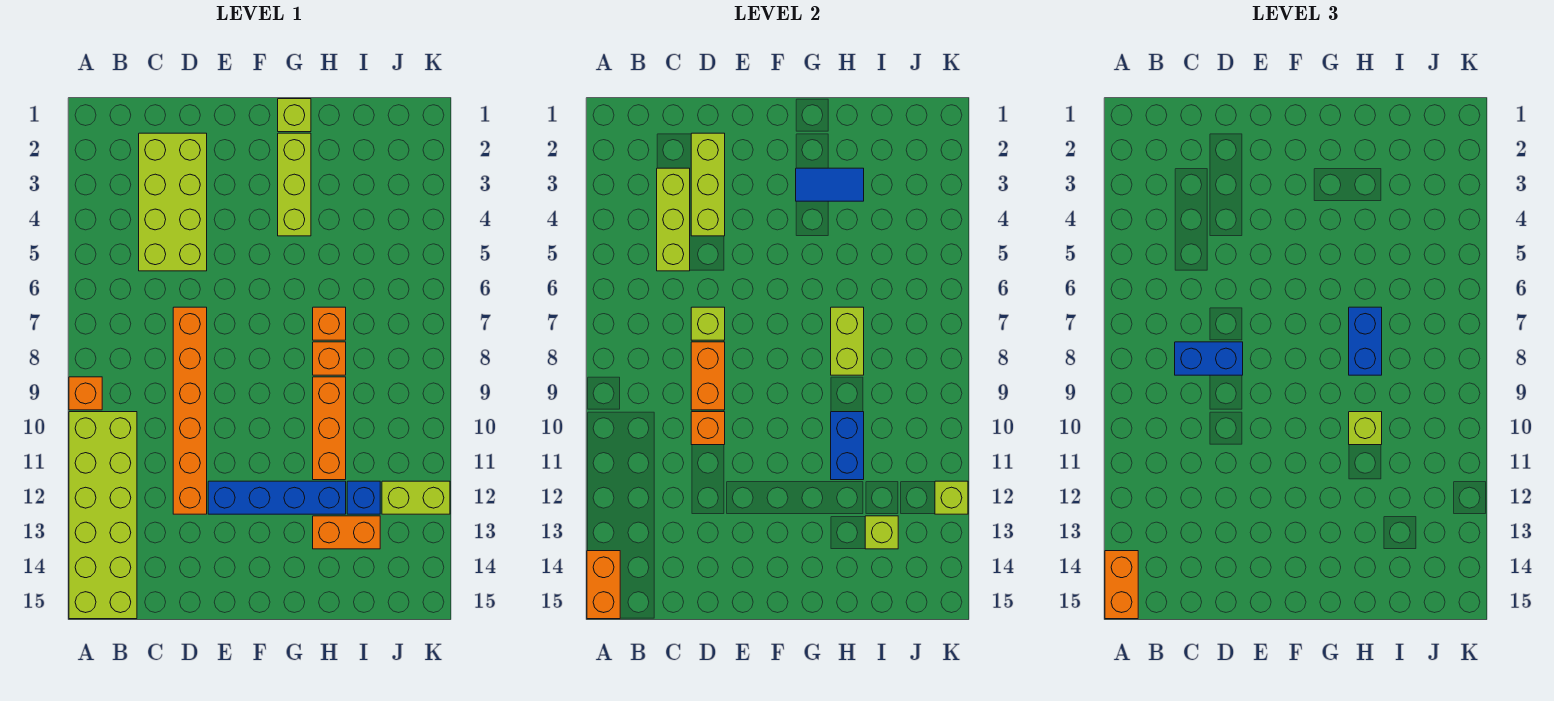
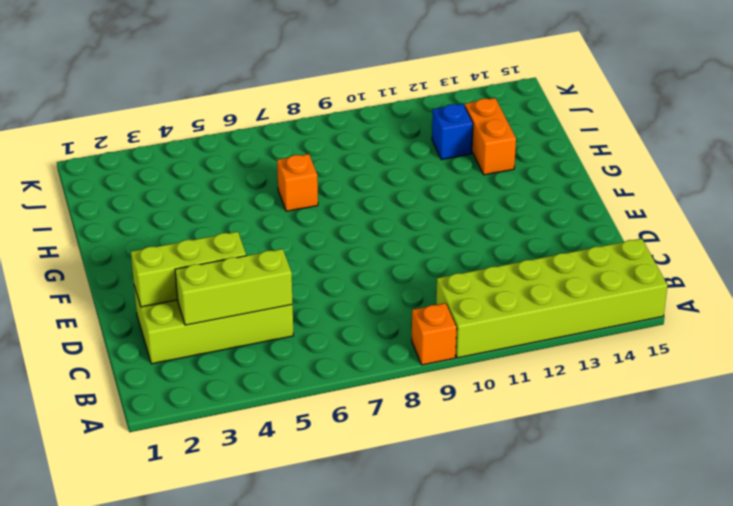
none -> orange brick D7:D12 level 1
none -> blue brick E12:H12 level 1
none -> lime brick G1 level 1

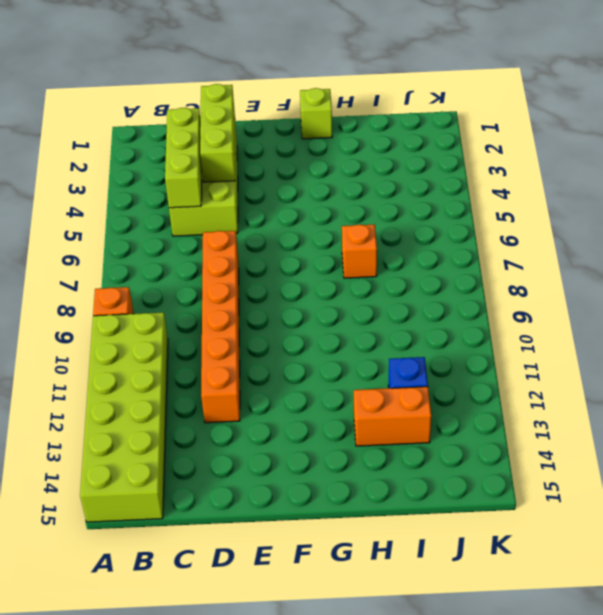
none -> blue brick E12:H12 level 1
none -> lime brick G2:G4 level 1
none -> orange brick H8 level 1

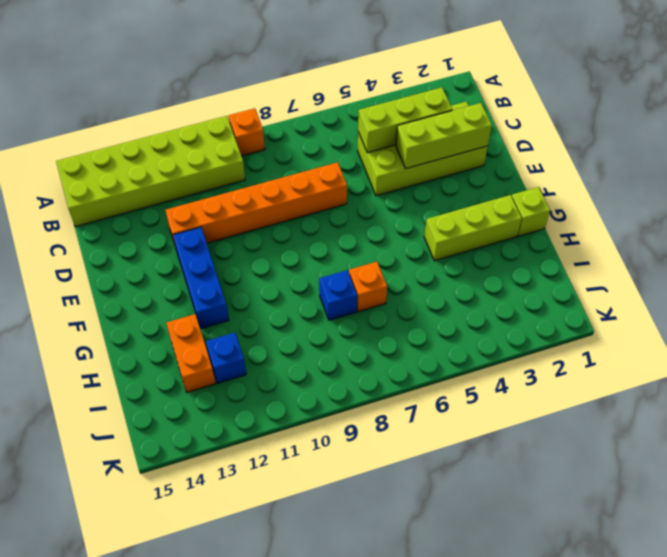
blue brick E12:G12 level 1 -> blue brick E12:H12 level 1
blue brick H8 level 1 -> orange brick H8 level 1
none -> orange brick H9:H11 level 1
none -> lime brick J12:K12 level 1
none -> orange brick A14:A15 level 2

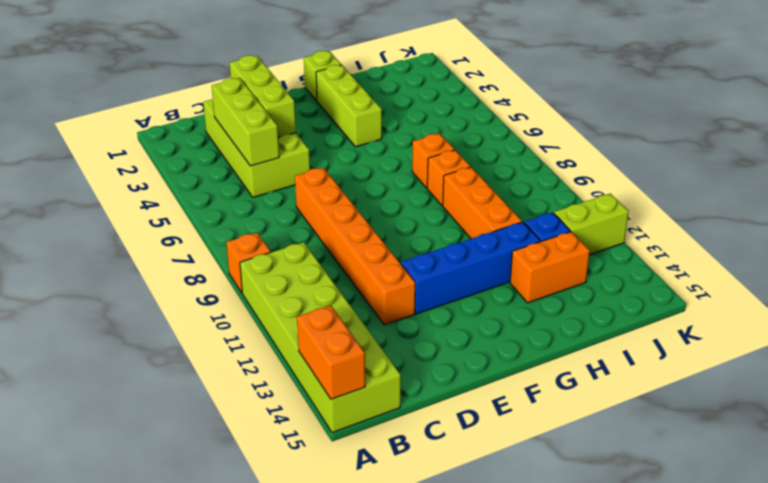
none -> lime brick D7 level 2
none -> orange brick D8:D9 level 2
none -> orange brick D10 level 2

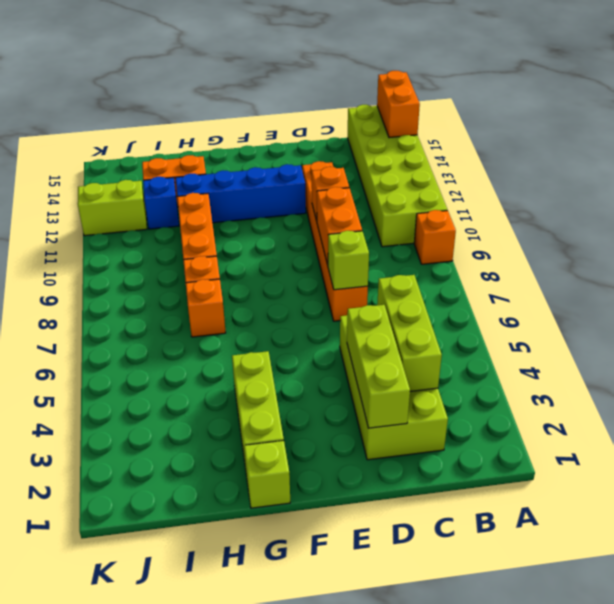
none -> blue tile G3:H3 level 2
none -> lime brick H7:H8 level 2
none -> blue brick H10:H11 level 2

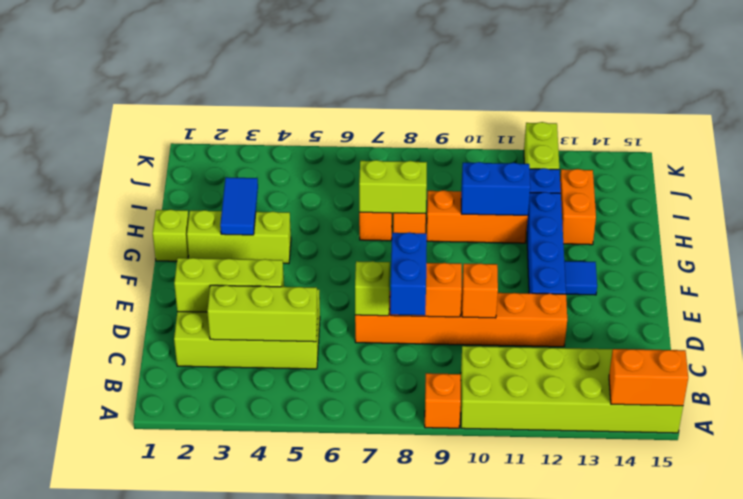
blue tile F13 level 1 -> none
none -> lime brick I13 level 2
none -> lime brick K12 level 2
none -> orange brick A14:A15 level 3

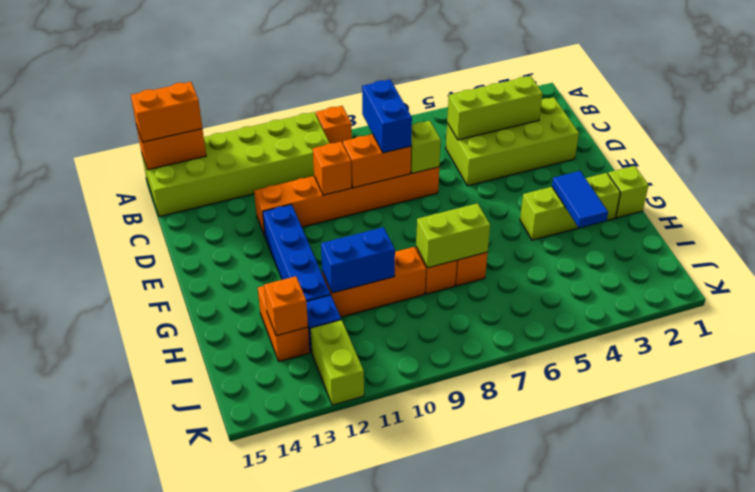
orange brick I13 level 2 -> lime brick I13 level 2
none -> lime brick D2:D4 level 2
none -> lime brick K12 level 2
none -> blue brick H7:H8 level 3

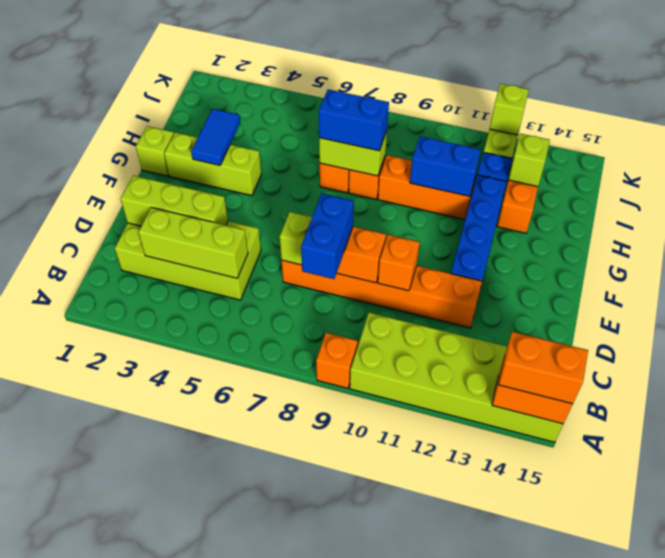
none -> lime brick H10 level 3

